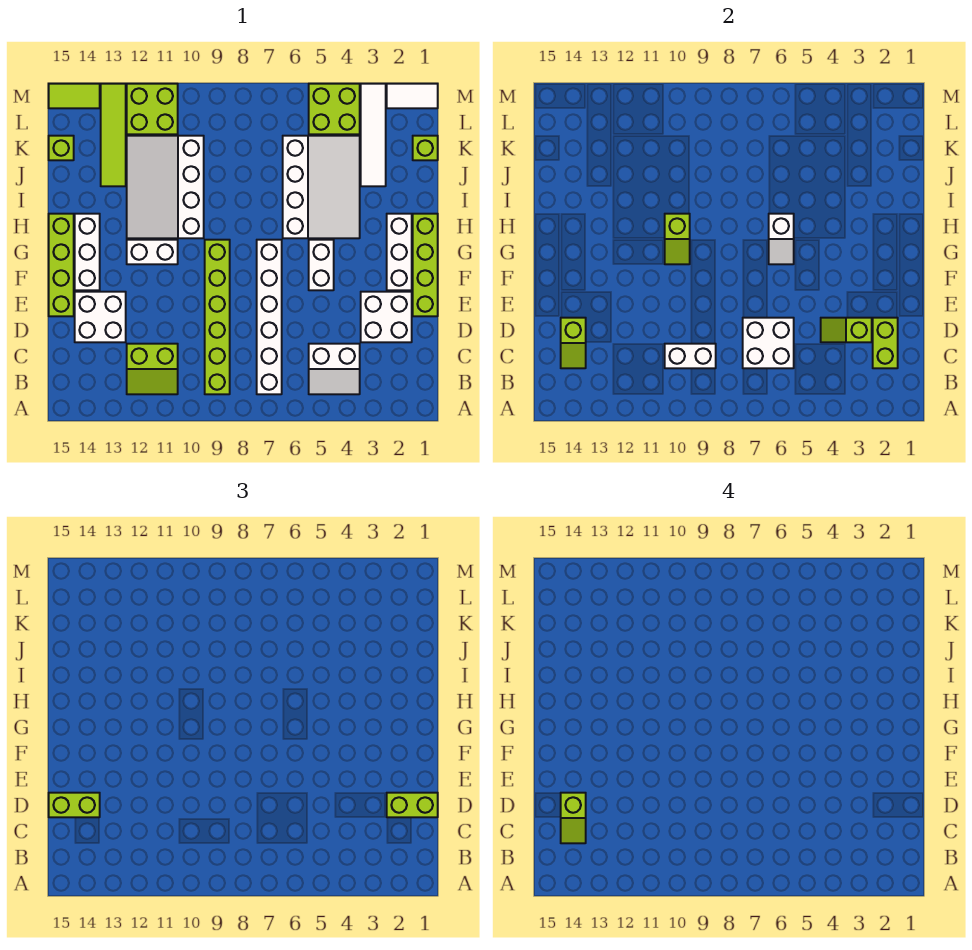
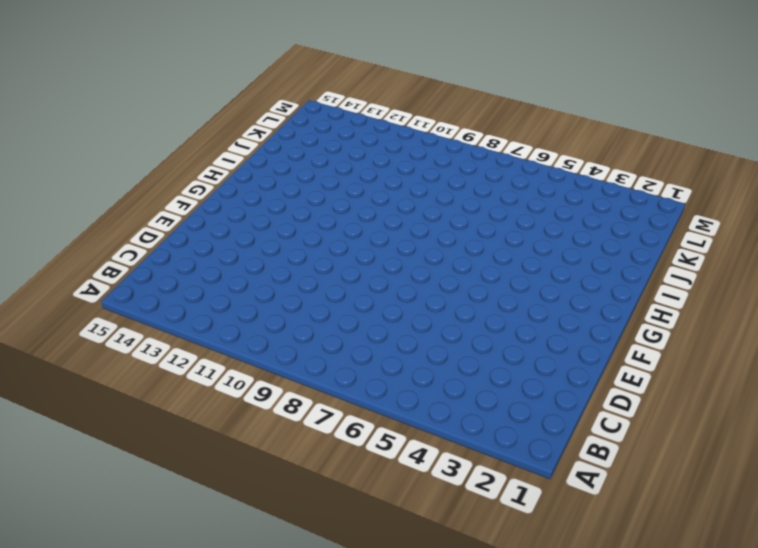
none -> white slope B4:C5 level 1 top C
none -> white brick B7:G7 level 1
none -> lime brick B9:G9 level 1
none -> lime slope B11:C12 level 1 top C

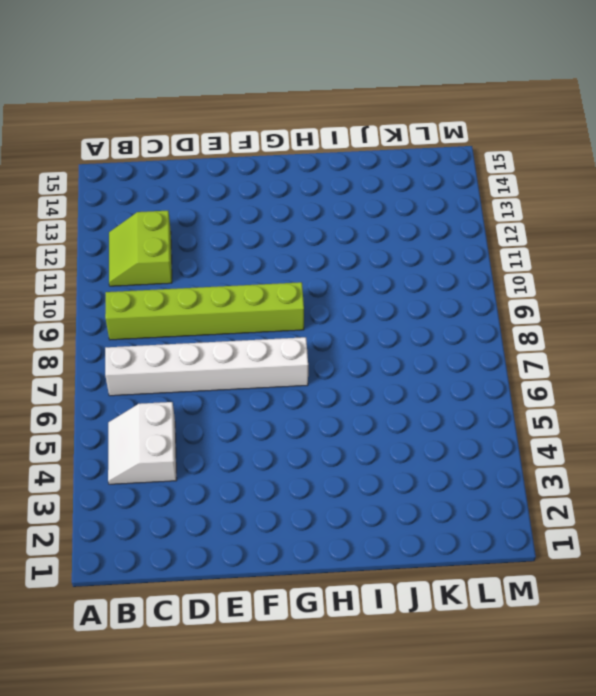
none -> white brick D2:E3 level 1
none -> white brick D13:E14 level 1
none -> lime brick E1:H1 level 1
none -> lime brick E15:H15 level 1

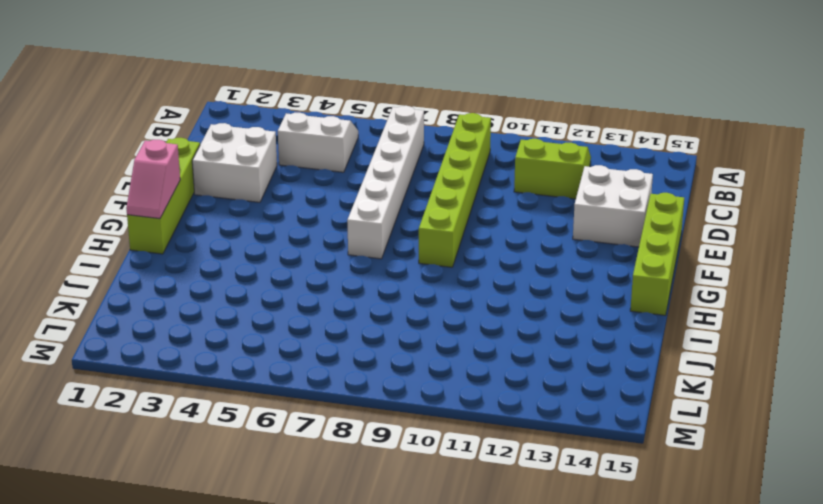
pink slope G1:H1 level 2 top G -> none
none -> white brick F2:H2 level 1
none -> white brick F5:G5 level 1
none -> white brick F14:H14 level 1
none -> white brick G11:G12 level 1

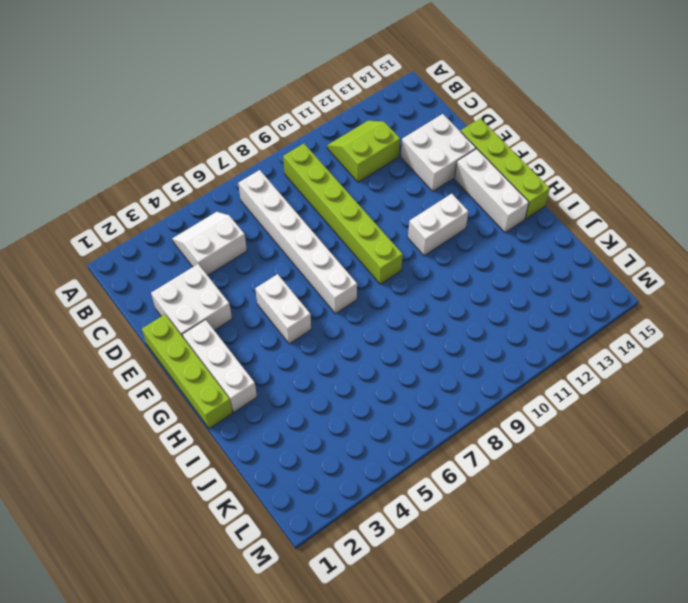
none -> white slope H4:K6 level 1 top 6
none -> white slope H10:K12 level 1 top 10
none -> white tile J3:M3 level 1
none -> lime tile J13:M13 level 1

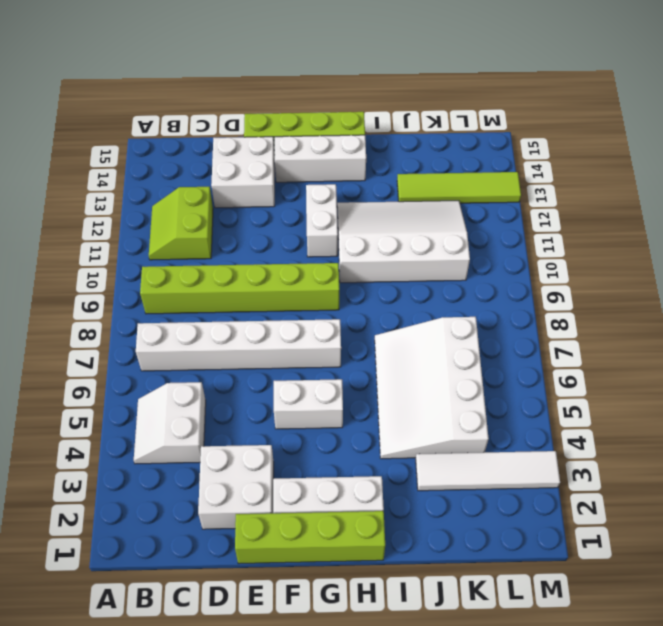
white slope I4:K7 level 1 top K -> white slope H4:K6 level 1 top 6
none -> lime brick K1 level 1
none -> lime brick K15 level 1
none -> lime brick L4:M5 level 1
none -> lime brick L11:M12 level 1

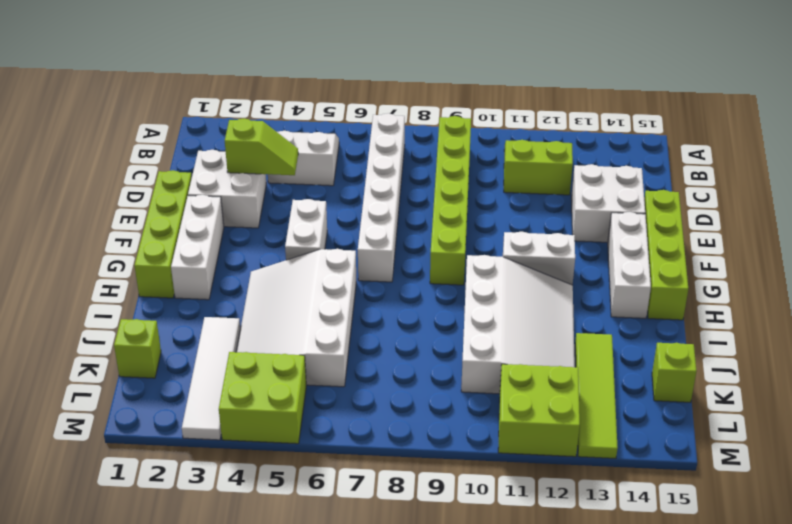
none -> white tile M1:M2 level 1
none -> lime tile M14:M15 level 1
none -> lime brick C2:D2 level 2
none -> white brick C6:D7 level 2

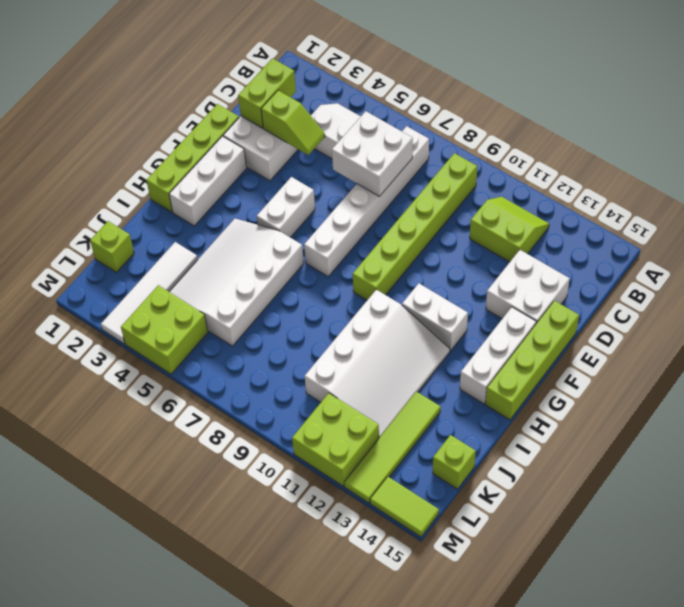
none -> white tile M1:M2 level 1
none -> white brick C9:C10 level 2
none -> lime slope C14:D14 level 2 top D
none -> white slope G6:H6 level 2 top H

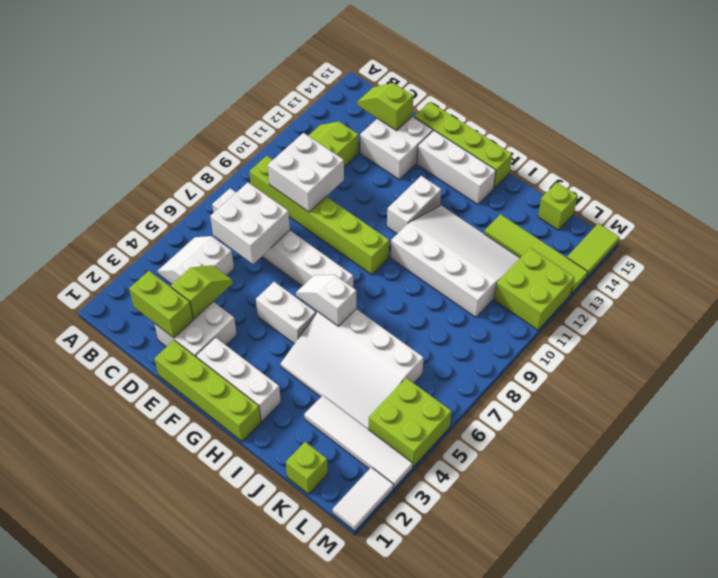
white brick C9:D10 level 2 -> white brick C9:C10 level 2
none -> lime slope G10:H10 level 2 top H
none -> lime brick D1:D2 level 3
none -> lime brick D14:D15 level 3
none -> lime slope C14:D14 level 4 top D

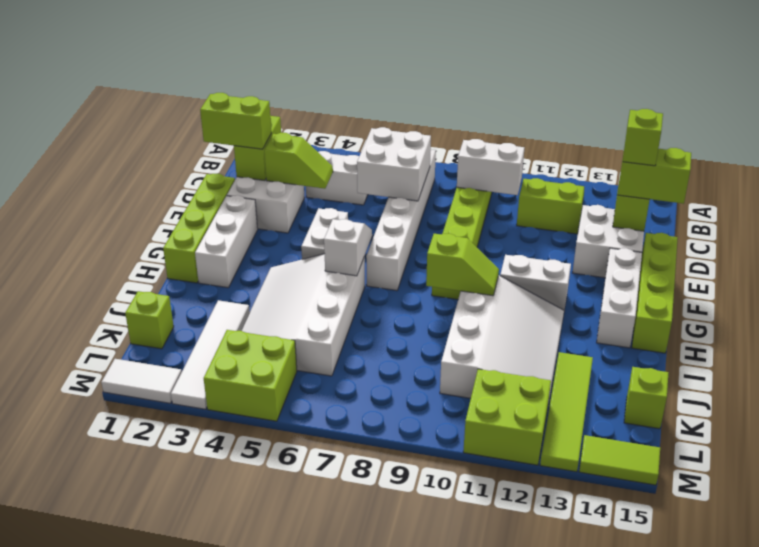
lime slope H9:H10 level 2 top 9 -> lime slope G10:H10 level 2 top H

